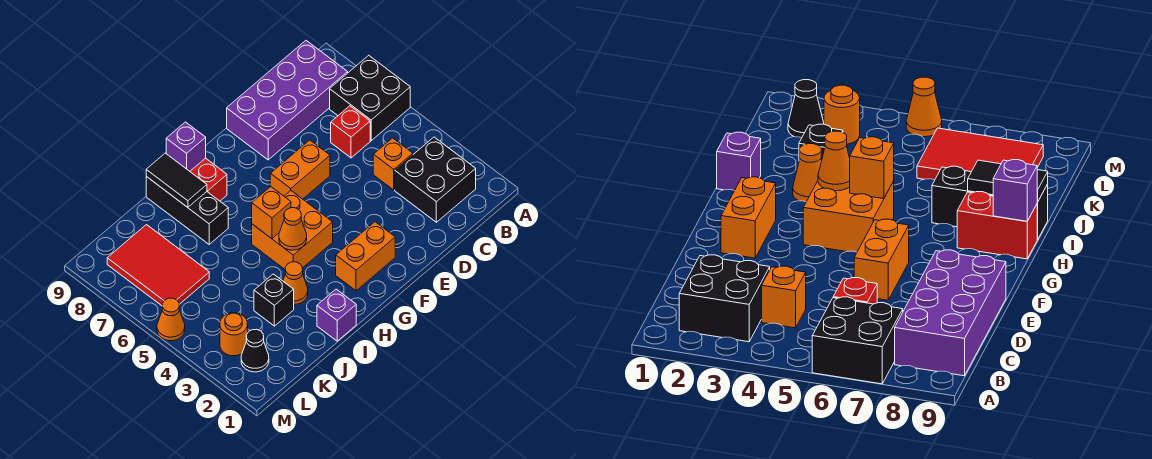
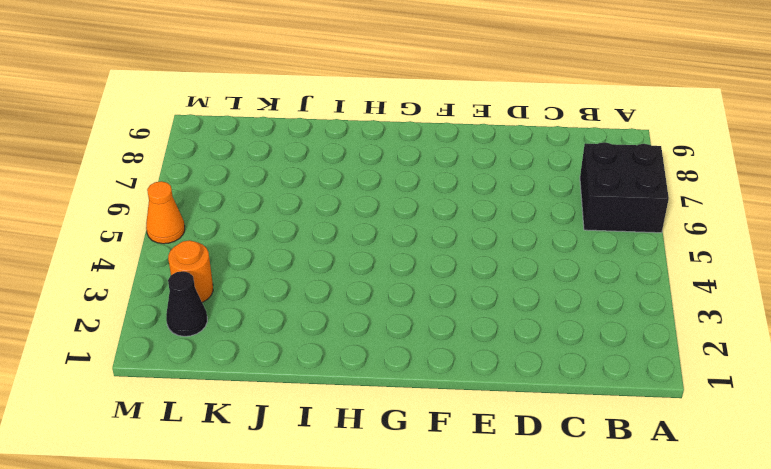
none -> black brick B2:C3 level 1
none -> purple brick B8:E9 level 1
none -> orange brick C4 level 1

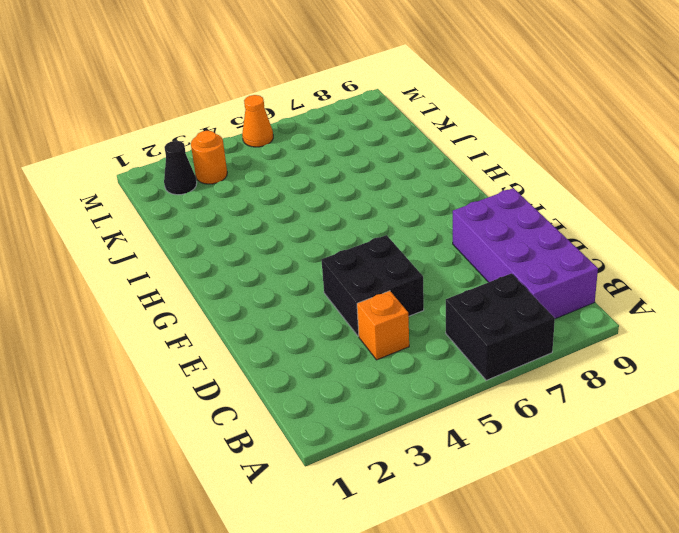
black brick D4:E5 level 1 -> black brick B2:C3 level 1
none -> red brick C6 level 1
none -> orange brick E6:F6 level 1
none -> orange brick F2:G2 level 1

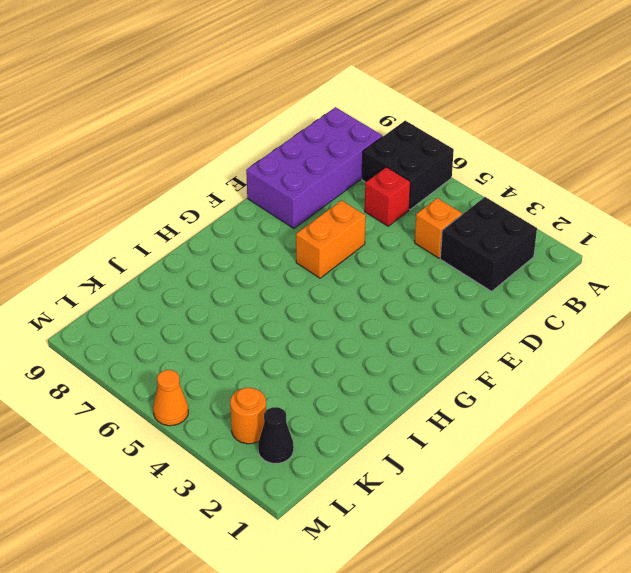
none -> orange brick F2:G2 level 1
none -> orange brick G4:H5 level 1
none -> red brick H8:H9 level 1

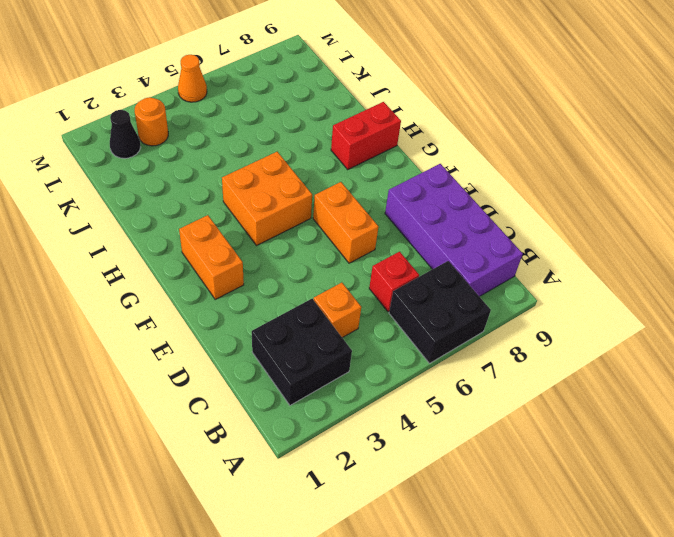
none -> purple brick I1 level 1
none -> orange cone I3 level 1
none -> black brick I7:I9 level 1

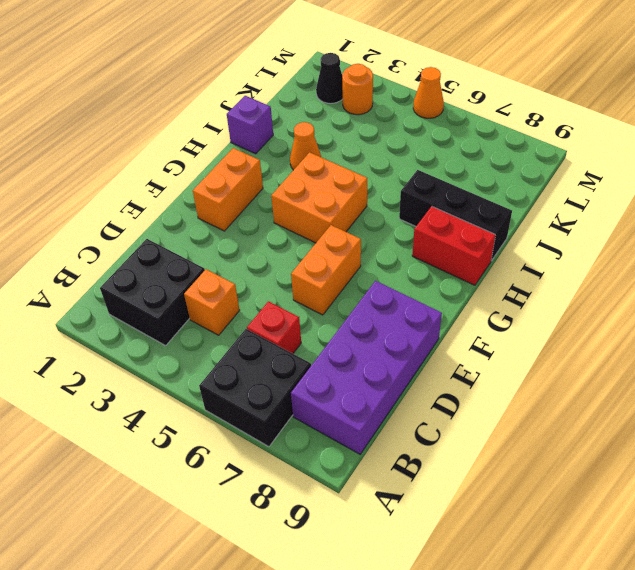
none -> black brick J3 level 1
none -> red tile K6:L8 level 1
none -> orange cone H4 level 2

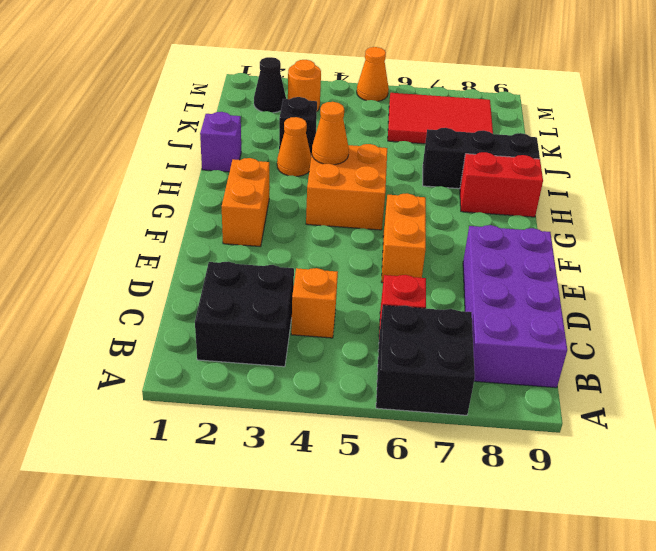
none -> orange brick H5 level 2
none -> purple brick H9 level 2
none -> black tile I8:I9 level 2

